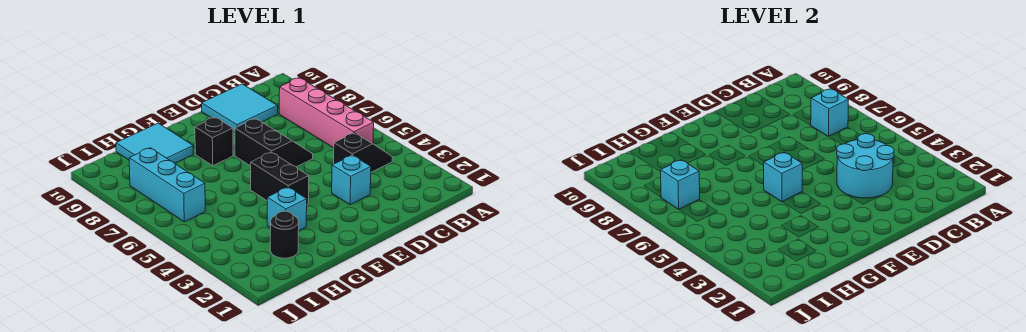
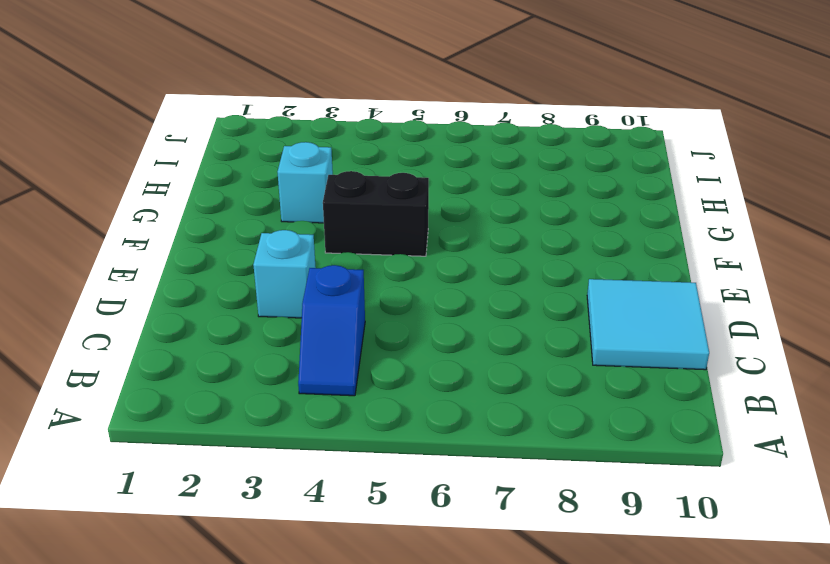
blue slope B4:C4 level 1 top C -> black slope B4:C4 level 1 top C
none -> pink brick B5:B8 level 1
none -> black slope D6:E7 level 1 top E
none -> black brick F8 level 1

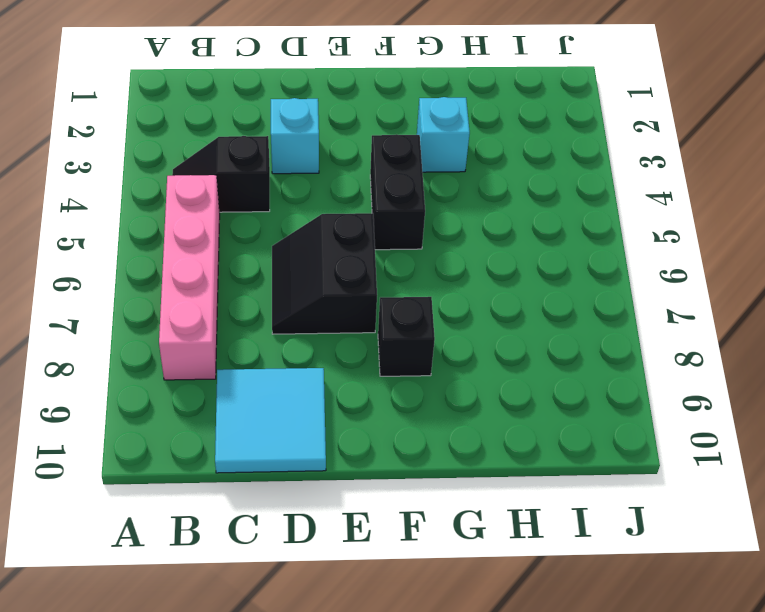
none -> cyan tile G9:H10 level 1
none -> black round brick H2 level 1
none -> cyan brick I6:I8 level 1

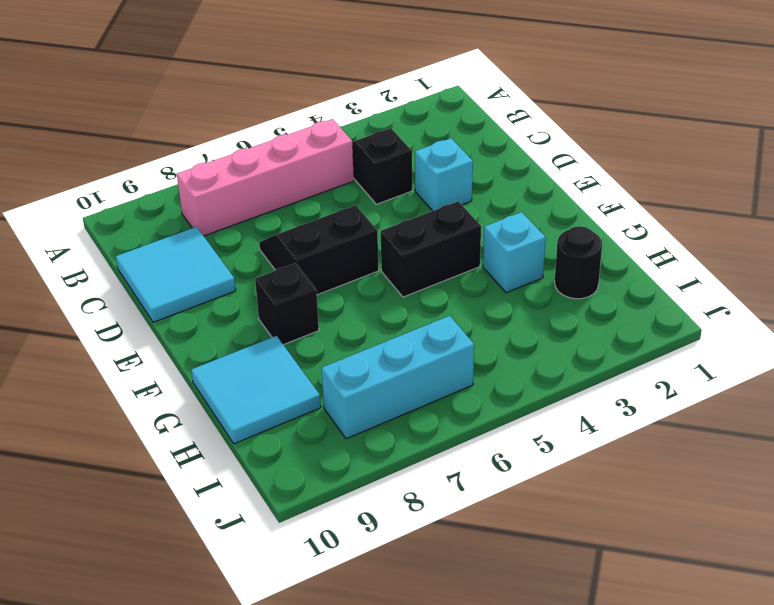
none -> cyan brick B7 level 2
none -> cyan round brick C3:D4 level 2
none -> cyan brick F5 level 2

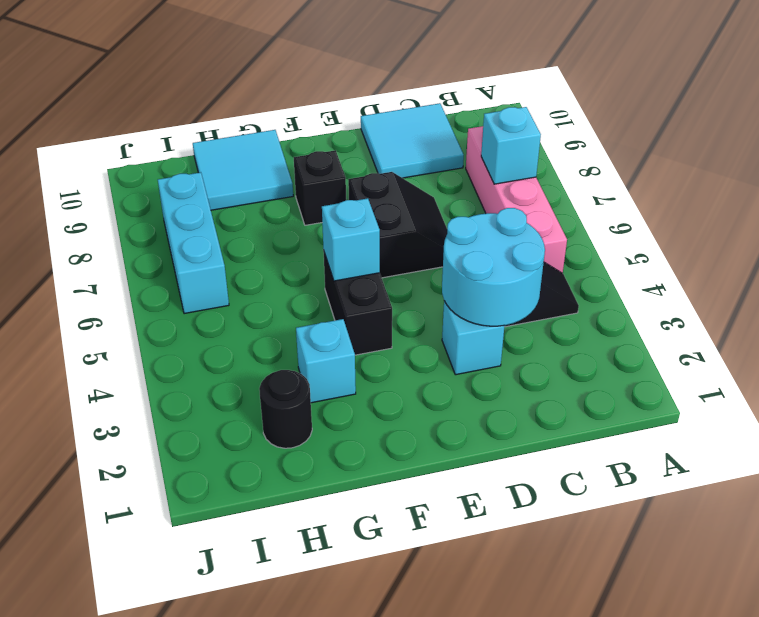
none -> cyan brick I7 level 2

